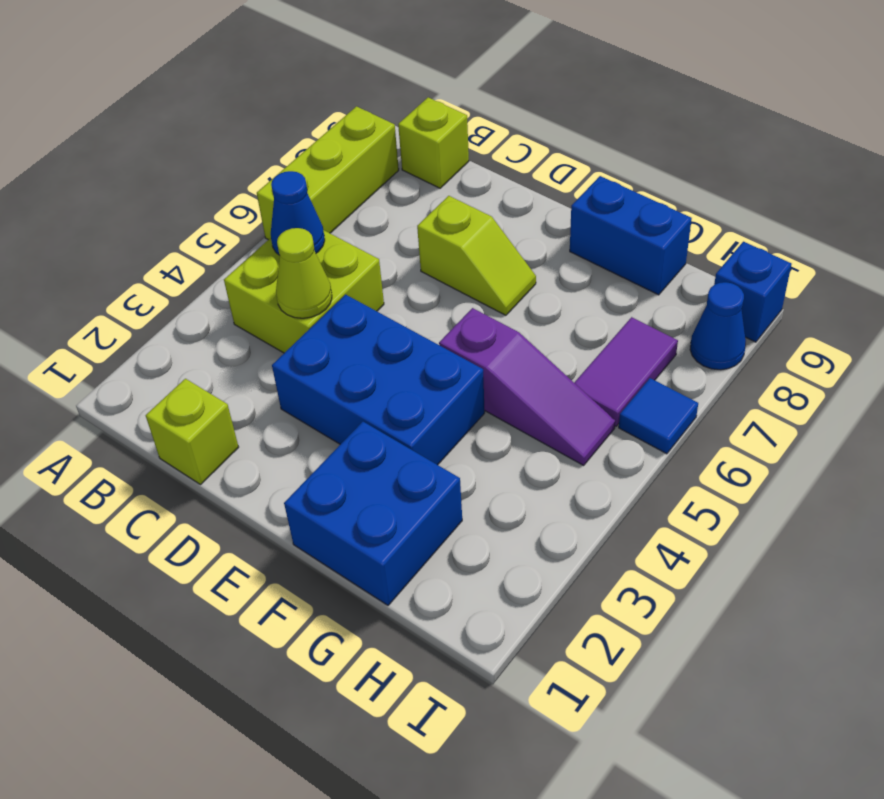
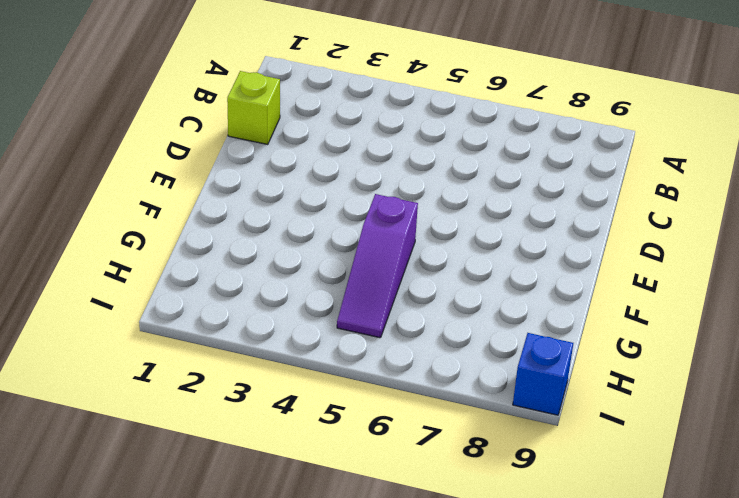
none -> lime brick A6:A8 level 1
none -> lime brick B4:C5 level 1
none -> lime brick B9 level 1

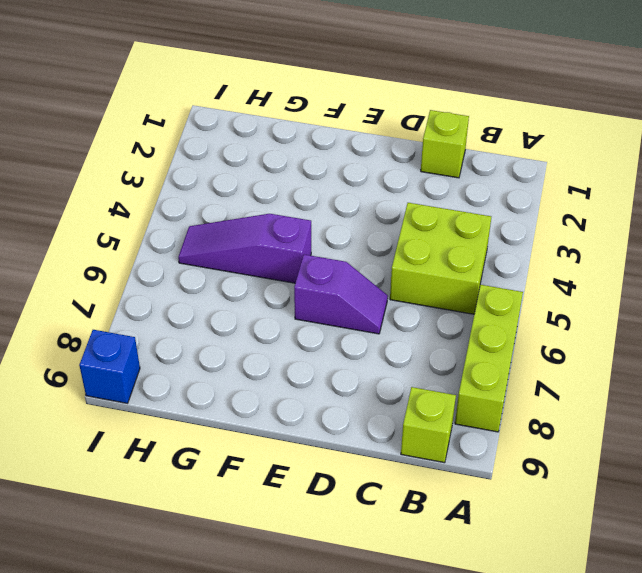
purple slope D6:E6 level 1 top E -> none
none -> blue brick D3:F4 level 1
none -> lime slope D7:E7 level 1 top D
none -> blue brick F1:G2 level 1

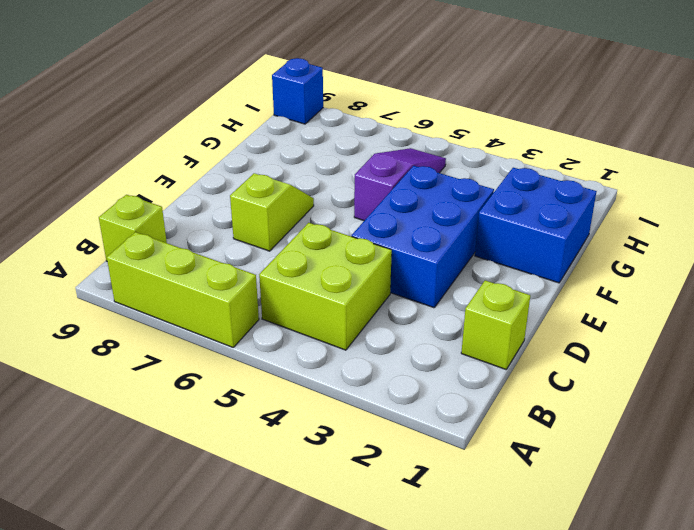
none -> blue brick F9:G9 level 1
none -> purple tile H6:H7 level 1
none -> blue tile I6 level 1

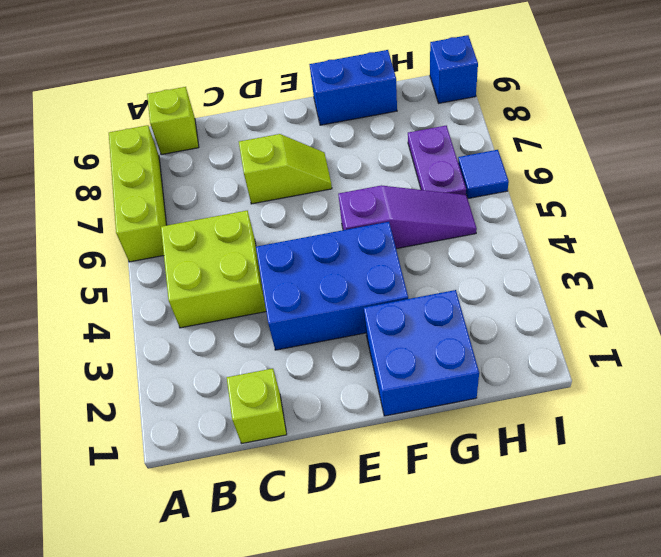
purple plate H6:H7 level 1 -> purple tile H6:H7 level 1
none -> blue cone I8 level 1
none -> blue cone B5 level 2
none -> lime cone C4 level 2

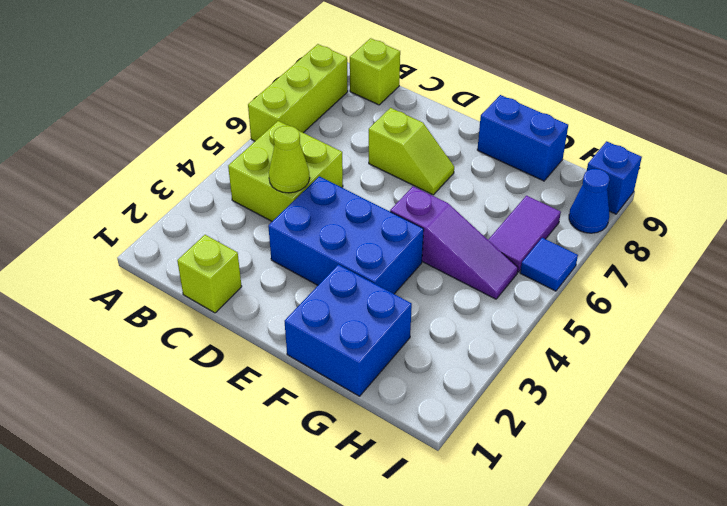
none -> blue cone B5 level 2

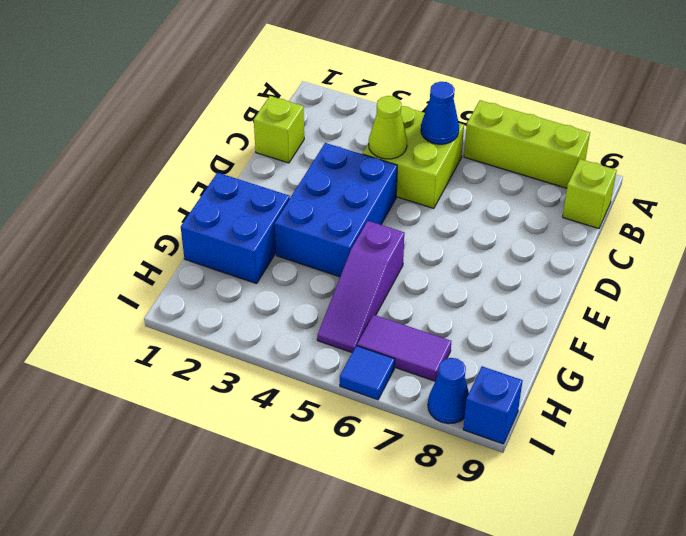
none -> lime slope D7:E7 level 1 top D
none -> blue brick F9:G9 level 1

